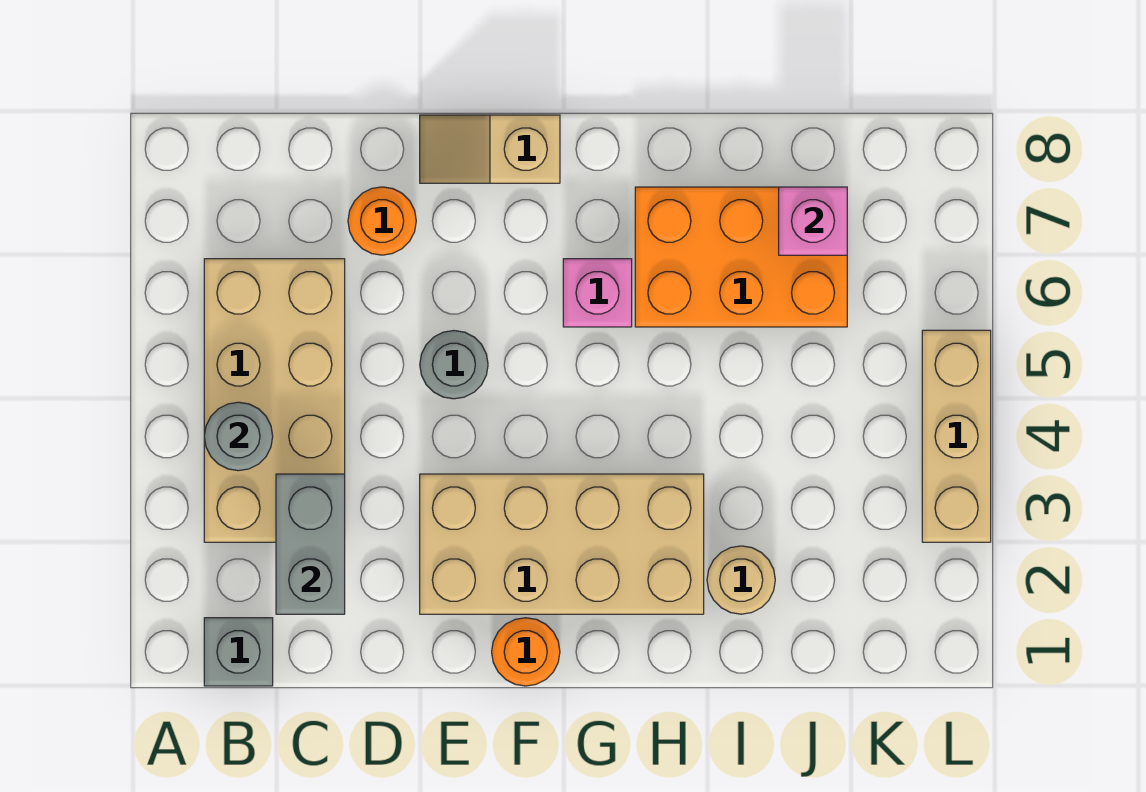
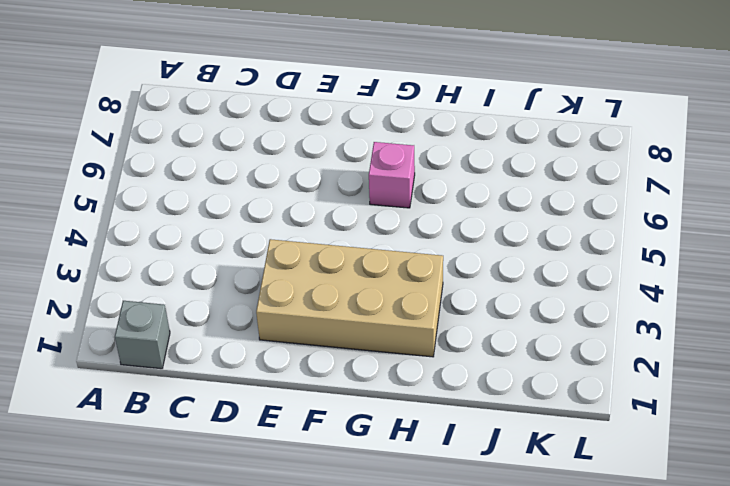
none -> tan brick B3:C6 level 1
none -> orange round brick D7 level 1
none -> grey round brick E5 level 1

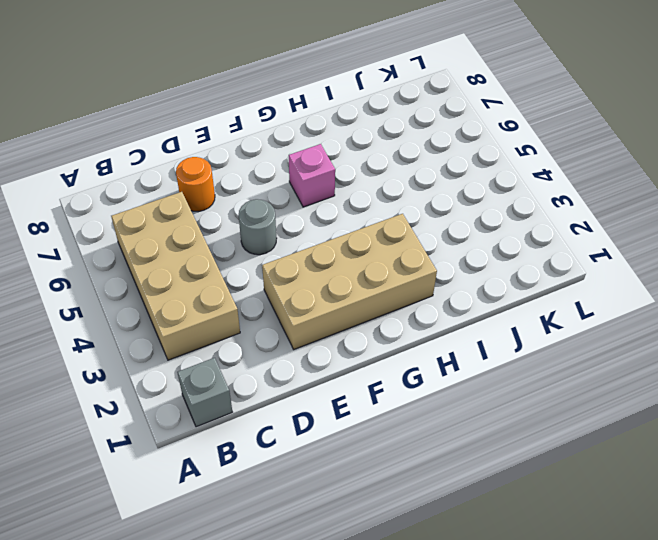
none -> tan slope E8:F8 level 1 top F
none -> orange round brick F1 level 1
none -> orange brick H6:J7 level 1

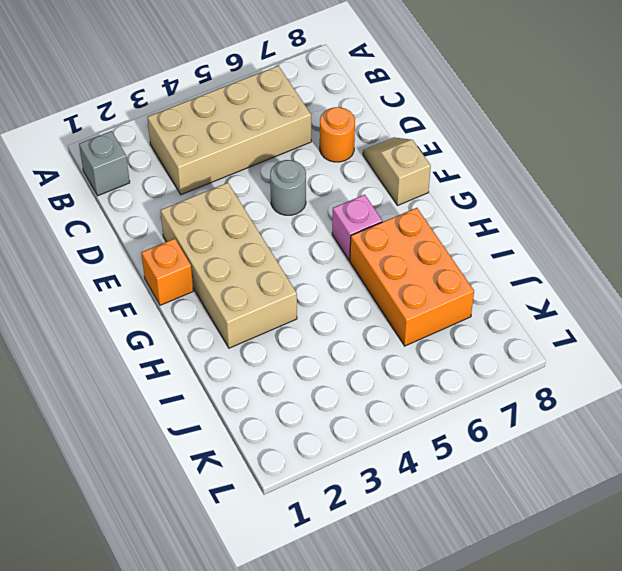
orange brick F1 level 1 -> orange round brick F1 level 1
none -> tan round brick I2 level 1
none -> tan brick L3:L5 level 1
none -> grey round brick B4 level 2

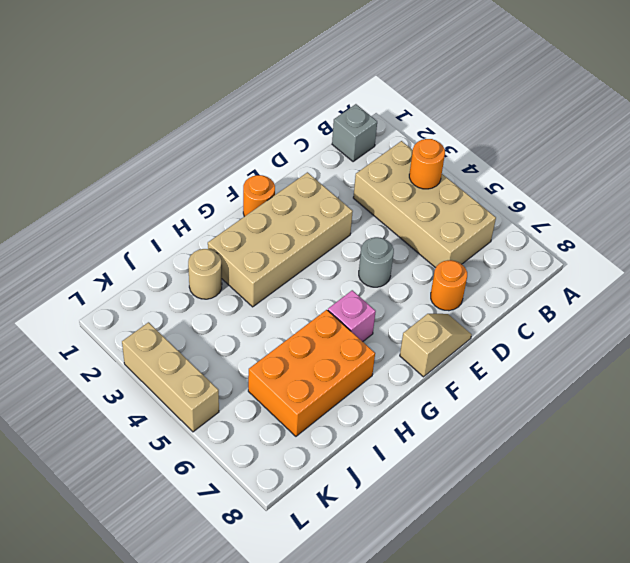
orange round brick B4 level 2 -> grey round brick B4 level 2
none -> grey brick C2:C3 level 2
none -> pink brick J7 level 2

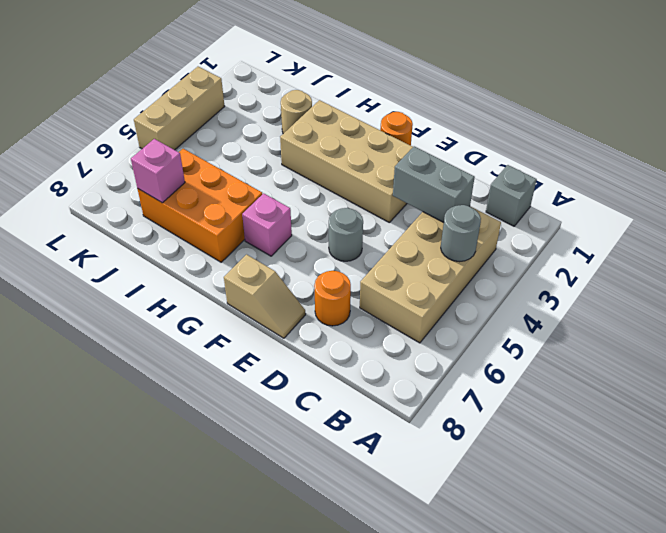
grey brick C3:D3 level 2 -> grey brick C2:C3 level 2

